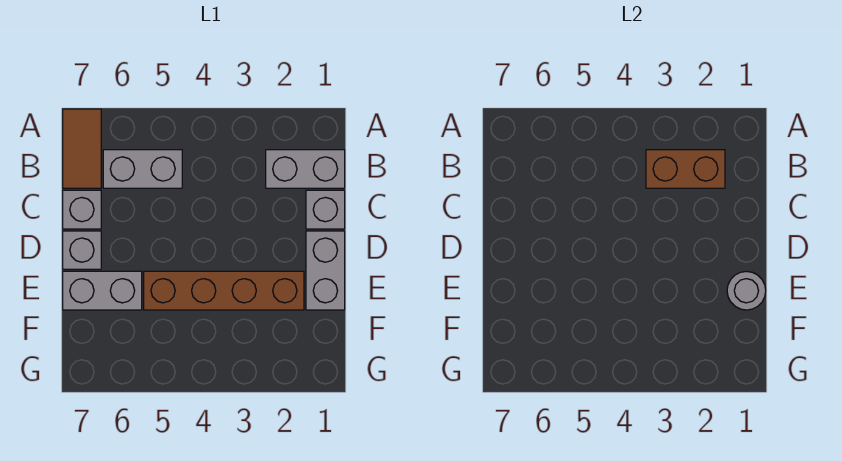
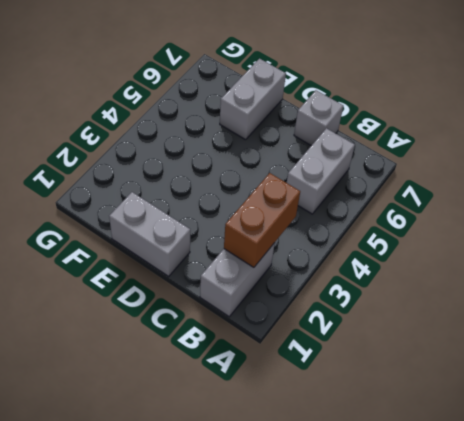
none -> brown tile A7:B7 level 1
none -> grey brick C1 level 1

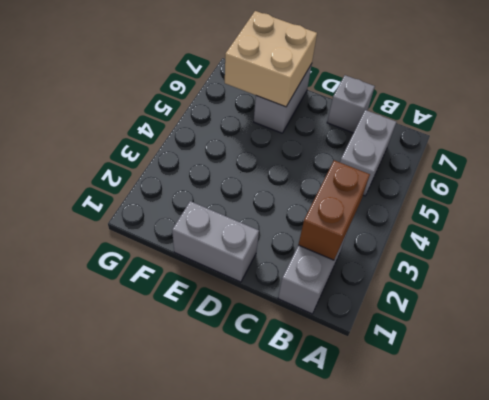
tan brick E6:F7 level 2 -> none
none -> brown tile A7:B7 level 1
none -> grey brick C1 level 1

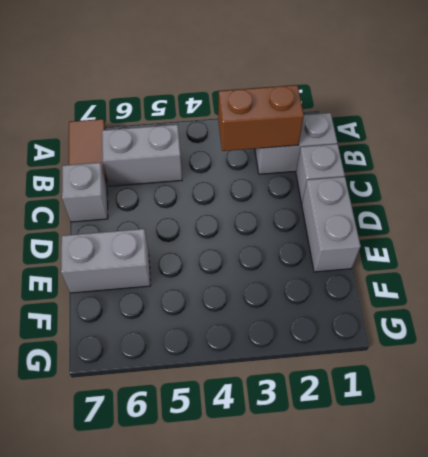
none -> grey brick D7 level 1
none -> brown brick E2:E5 level 1

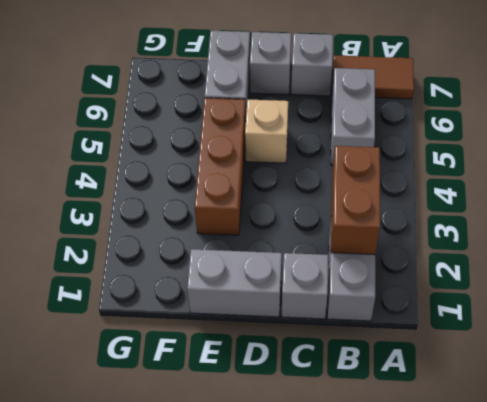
tan brick D5 level 1 -> none
brown brick E3:E5 level 1 -> brown brick E2:E5 level 1
none -> grey round brick E1 level 2

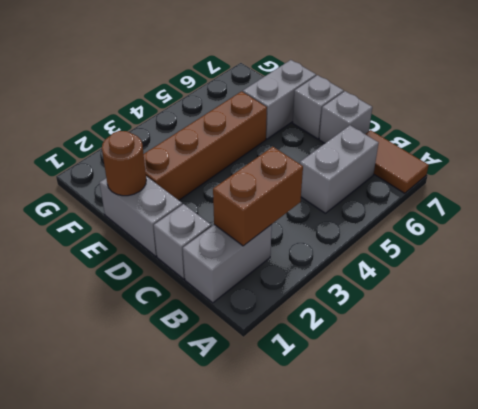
brown round brick E1 level 2 -> grey round brick E1 level 2

